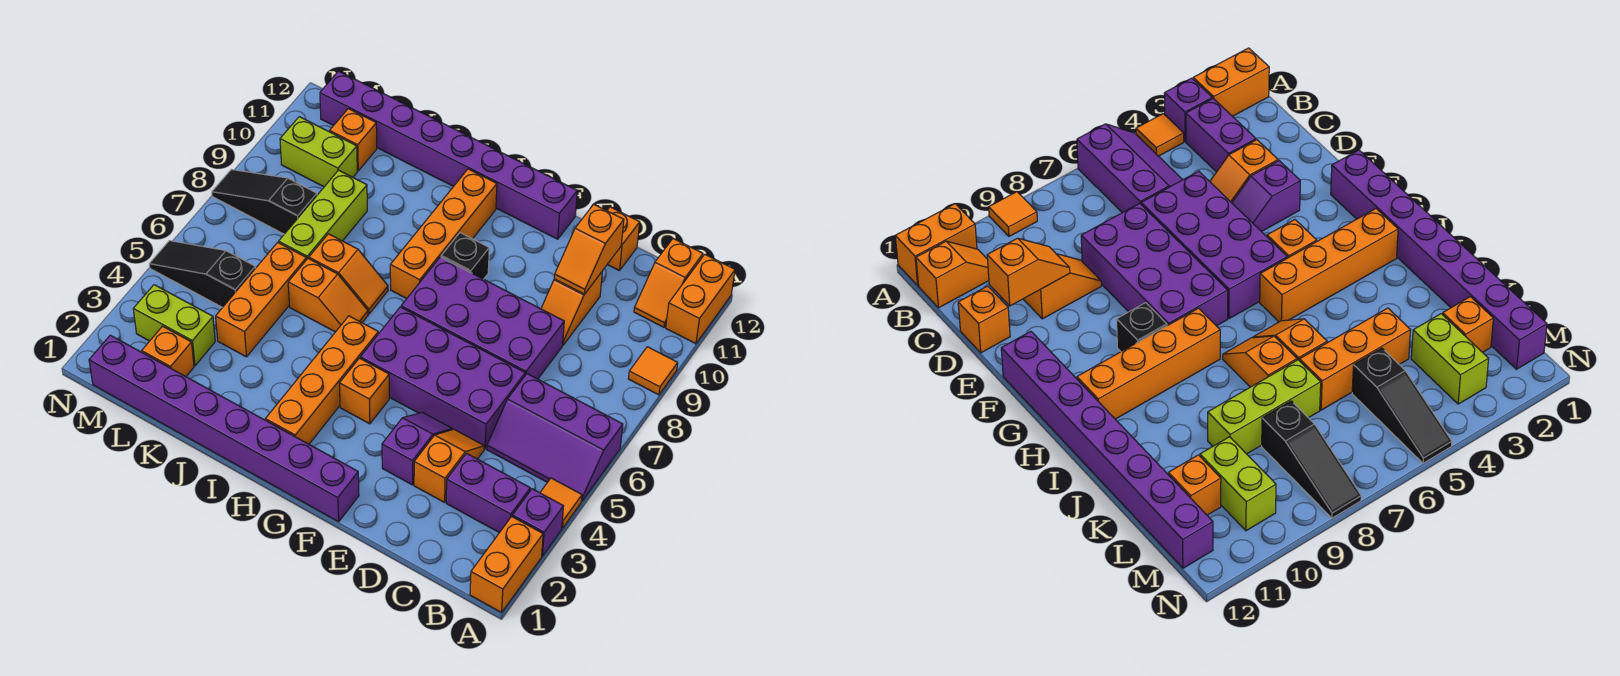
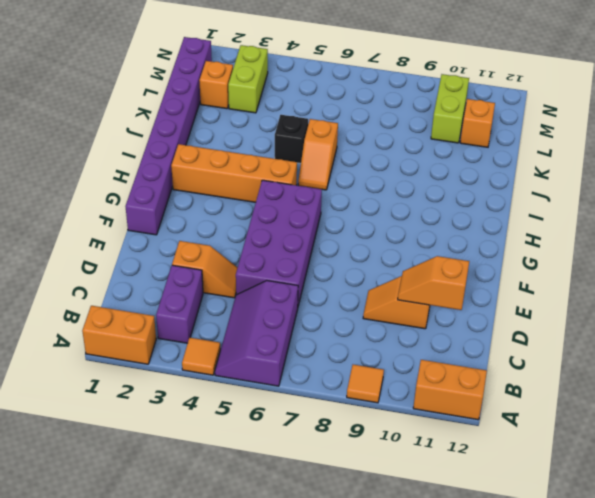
black brick J5 level 1 -> black brick G9 level 1
none -> purple brick A3 level 1
none -> orange slope B11:B12 level 1 top 12
none -> purple brick D7:G8 level 1
none -> orange brick D12 level 1

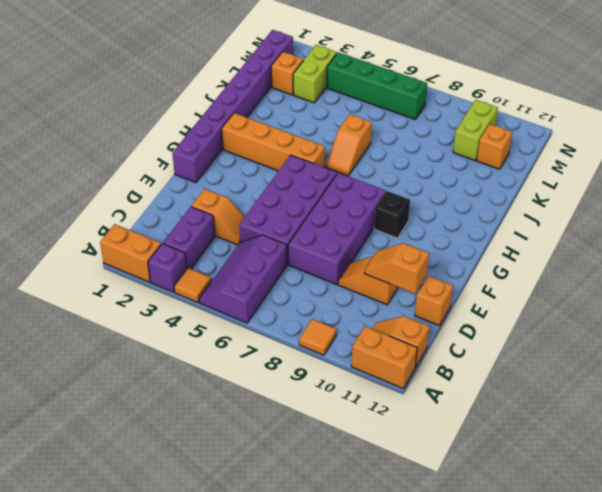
green brick M4:M7 level 1 -> black slope L5:N5 level 1 top L
none -> purple slope E3:E4 level 1 top 3
none -> purple brick F12:M12 level 1
none -> orange brick G4 level 1
none -> orange brick H8:H11 level 1

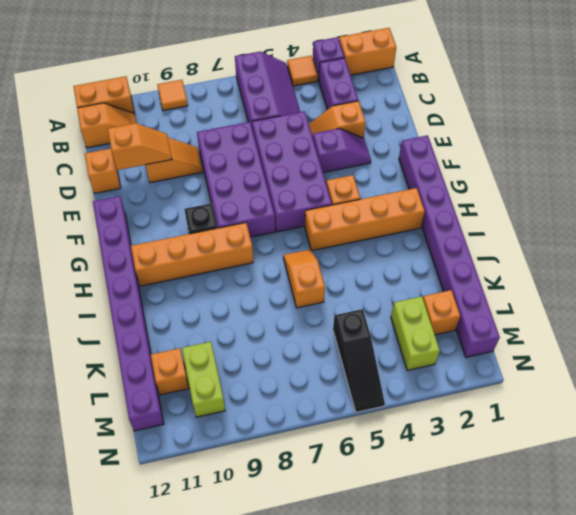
purple slope E3:E4 level 1 top 4 -> purple slope E3:E4 level 1 top 3
none -> orange slope I7:J7 level 1 top J
none -> orange brick K4:K6 level 1
none -> lime brick K7:K9 level 1
none -> black slope L8:N8 level 1 top L

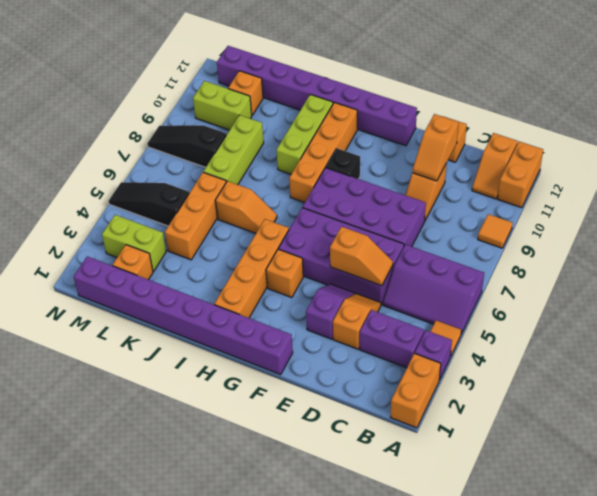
orange slope D5:E5 level 2 top E -> orange slope I7:J7 level 1 top J
lime brick I9:I11 level 1 -> none

